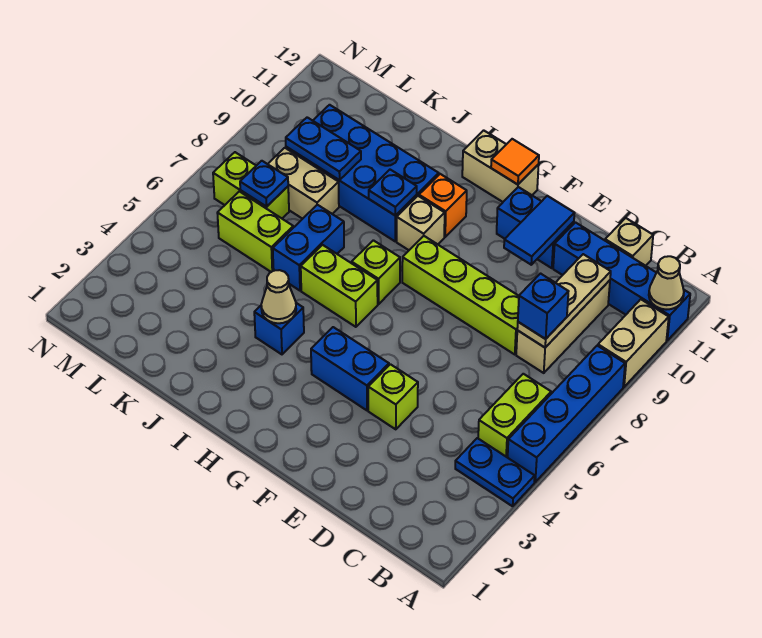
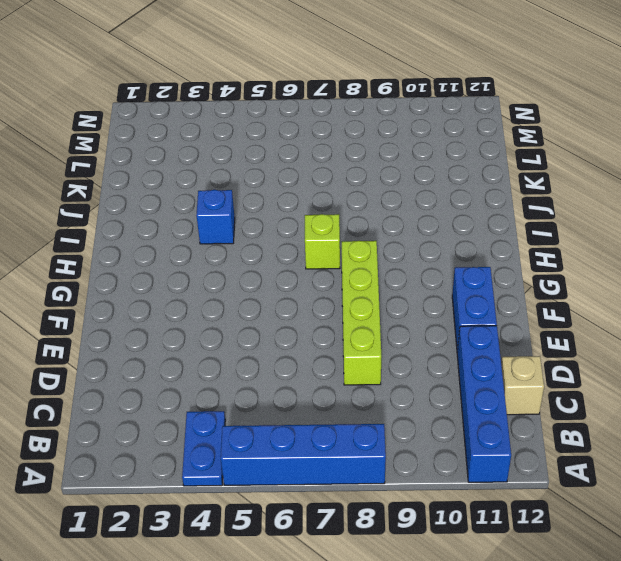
none -> tan brick A9:A10 level 1
none -> lime brick B5:B6 level 1
none -> tan brick C8:C10 level 1
none -> lime brick E4 level 1

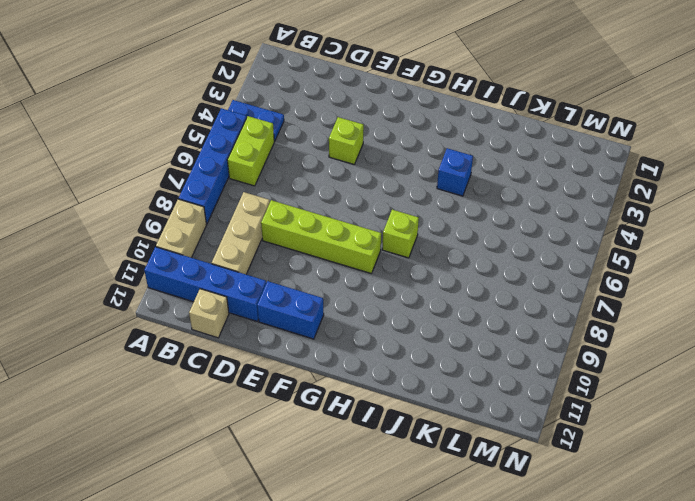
none -> blue brick F4:G4 level 1
none -> tan brick G12:H12 level 1
none -> lime brick H6:I6 level 1
none -> tan brick H9 level 1

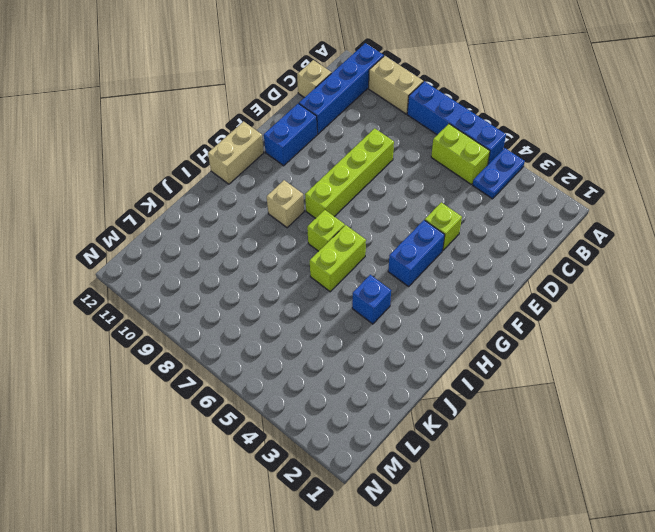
none -> tan brick C8:C10 level 1
none -> orange brick H10 level 1
none -> blue brick I9:L10 level 1
none -> blue brick J6:J7 level 1

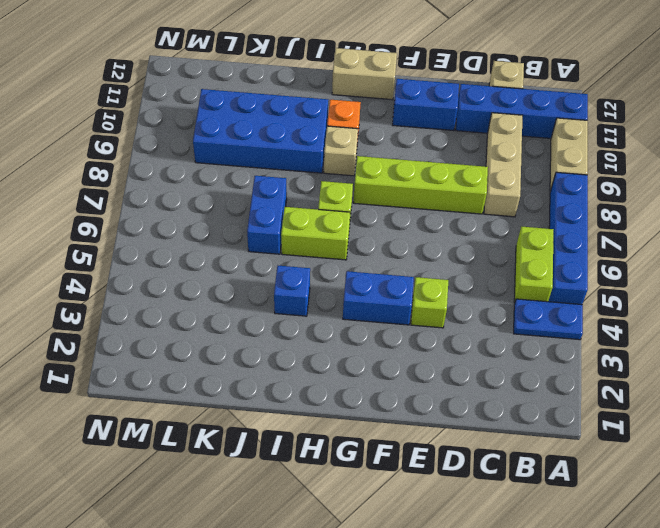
none -> lime brick K6:L6 level 1
none -> tan brick K8:L8 level 1
none -> lime brick L7:M7 level 1
none -> tan cone A11 level 2

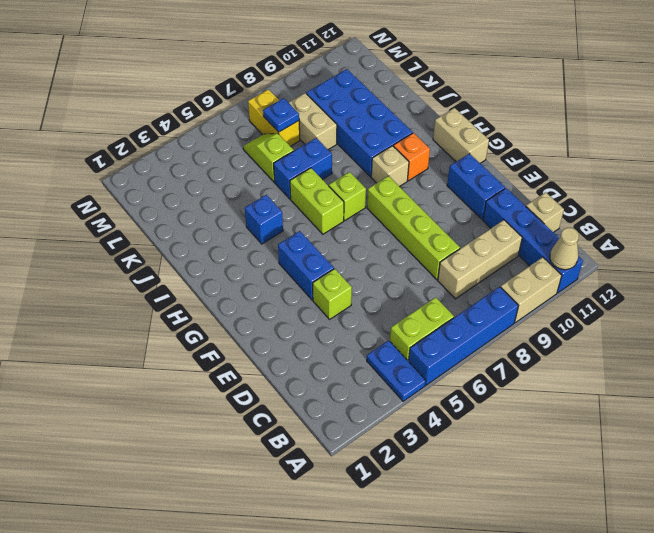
lime slope K6:L6 level 1 top K -> lime brick K6:L6 level 1
yellow brick L7:M7 level 1 -> lime brick L7:M7 level 1
none -> tan plate C8:C10 level 2
none -> blue tile E10:E11 level 2
none -> orange tile G12 level 2
none -> tan cone I4 level 2

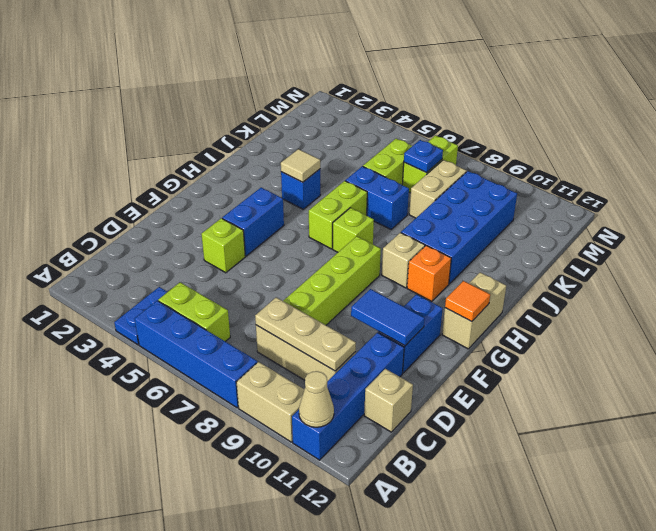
tan tile I4 level 2 -> tan cone I4 level 2
none -> blue plate I9 level 2
none -> blue plate K9:L9 level 2
none -> blue brick C8 level 3

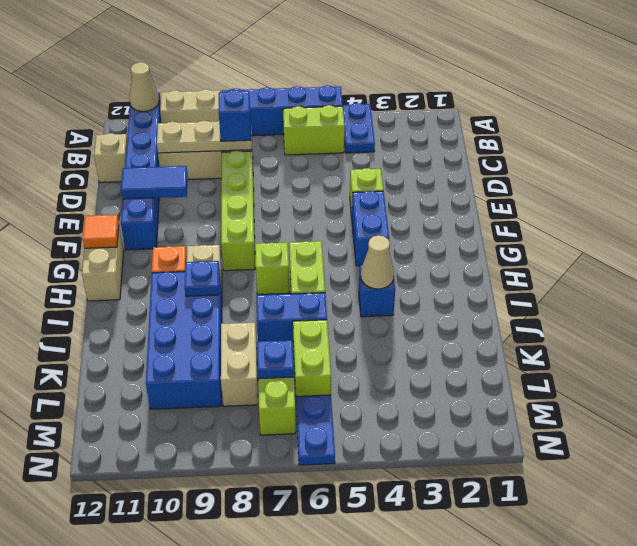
blue plate M6:N6 level 1 -> blue plate K9:L9 level 2

